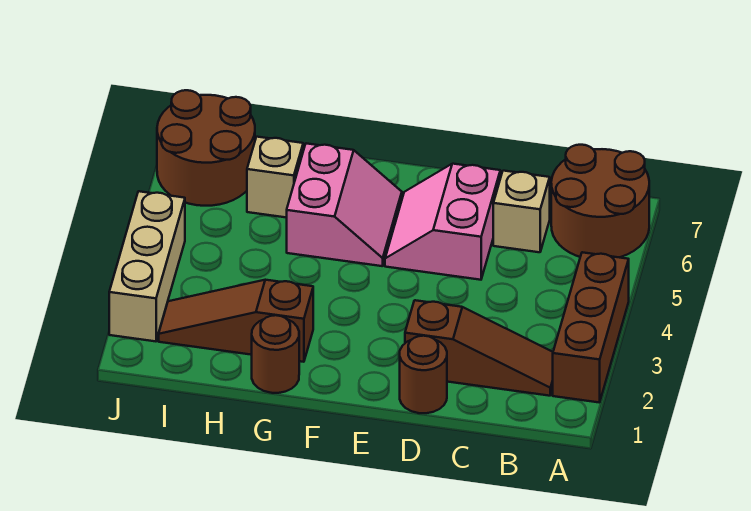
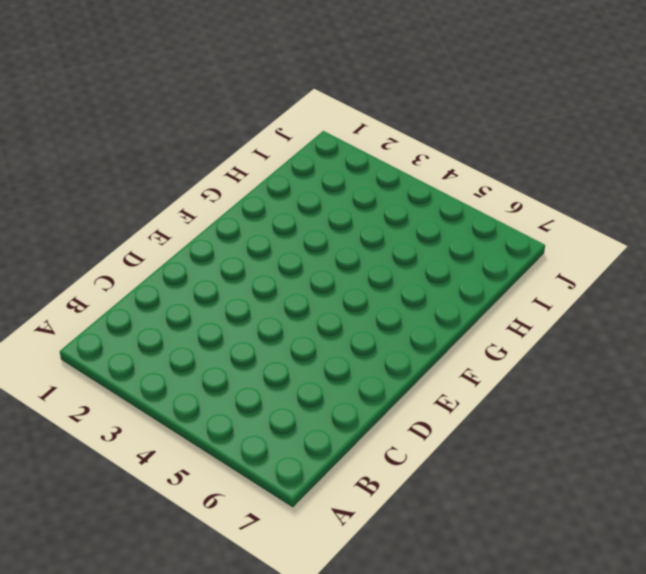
none -> brown brick A2:A4 level 1
none -> brown round brick A6:B7 level 1
none -> brown slope B2:D2 level 1 top D

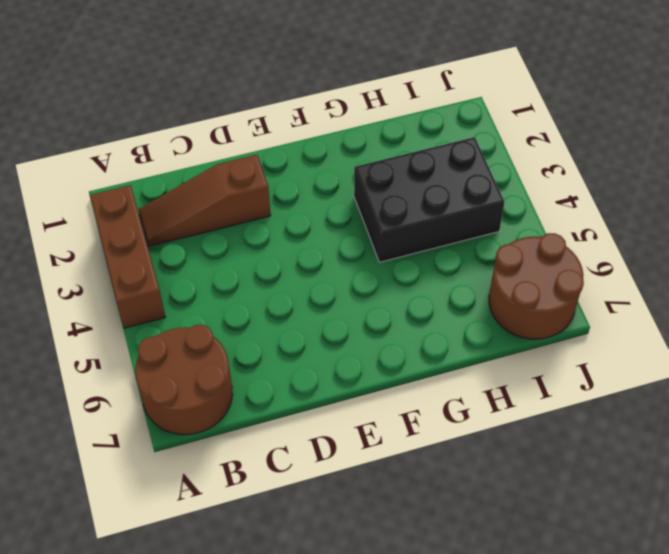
black brick G3:I4 level 1 -> none
none -> tan brick C6 level 1
none -> brown round brick D1 level 1
none -> pink slope D5:E6 level 1 top D

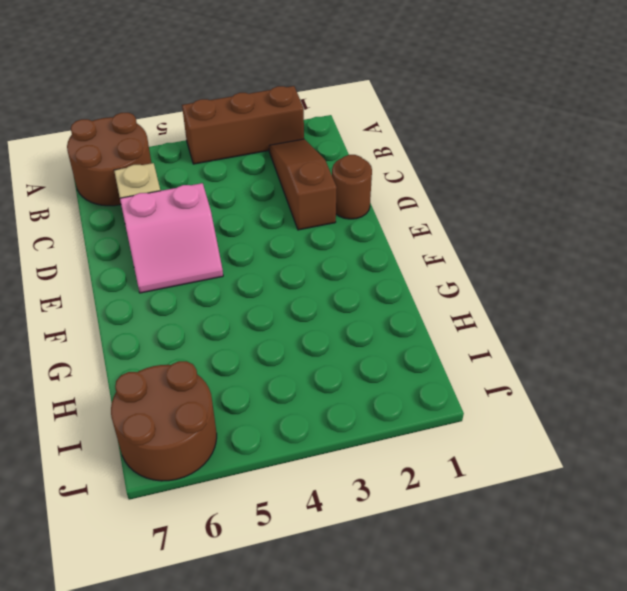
none -> pink slope F5:G6 level 1 top G
none -> brown round brick G1 level 1
none -> brown slope G2:I2 level 1 top G

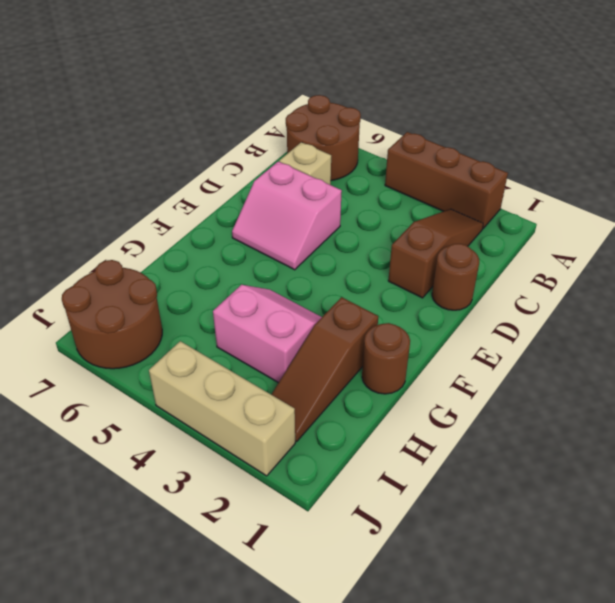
pink slope G3:H4 level 1 top H -> pink slope F5:G6 level 1 top G
none -> tan brick H6 level 1

